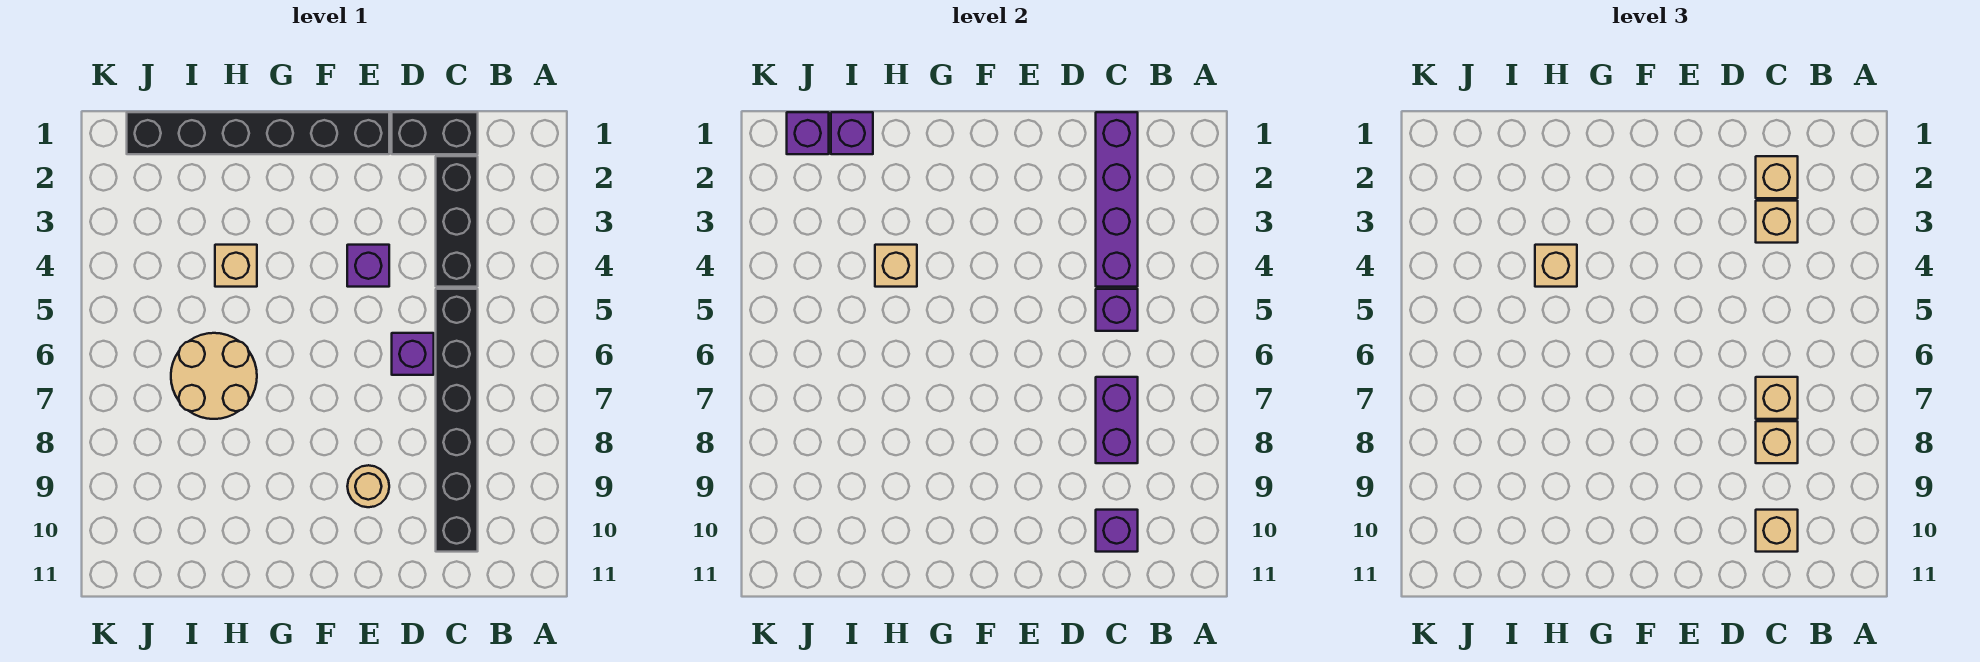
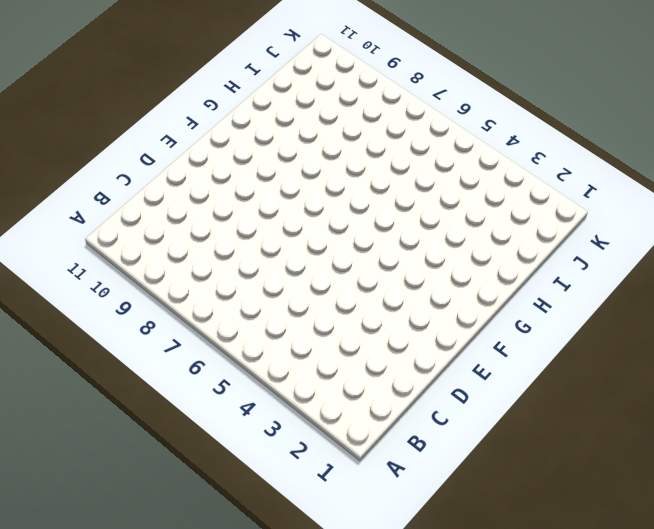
none -> black brick C1:D1 level 1
none -> black brick C2:C4 level 1
none -> black brick C5:C10 level 1

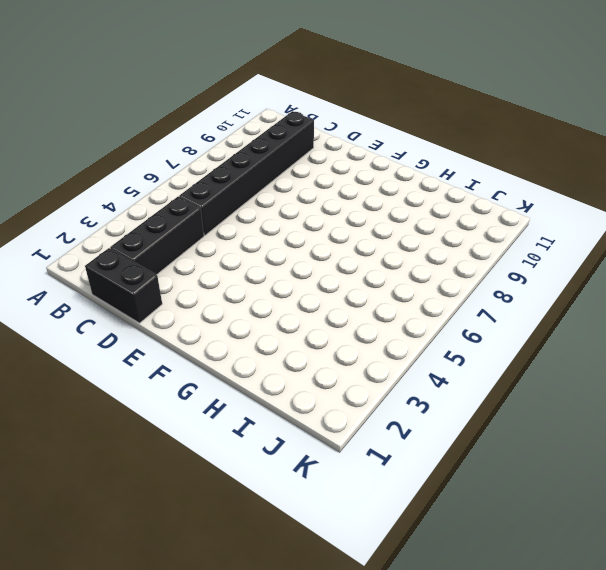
none -> purple brick D6 level 1
none -> black brick E1:J1 level 1
none -> purple brick E4 level 1

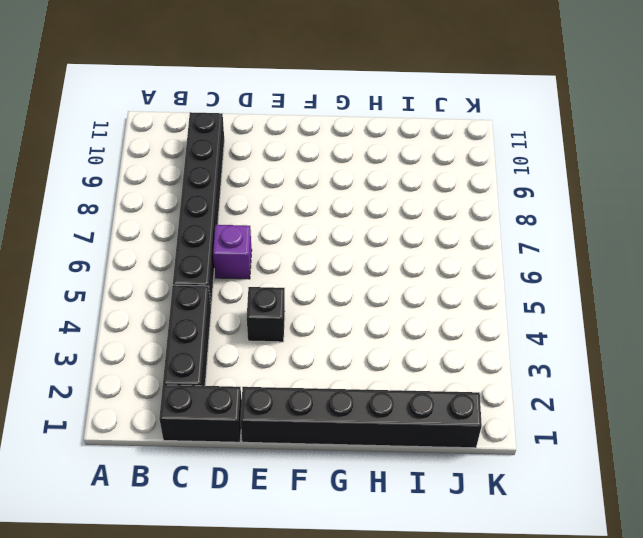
black brick E4 level 1 -> purple brick E4 level 1
none -> tan round brick E9 level 1
none -> tan brick H4 level 1
none -> tan round brick H6:I7 level 1

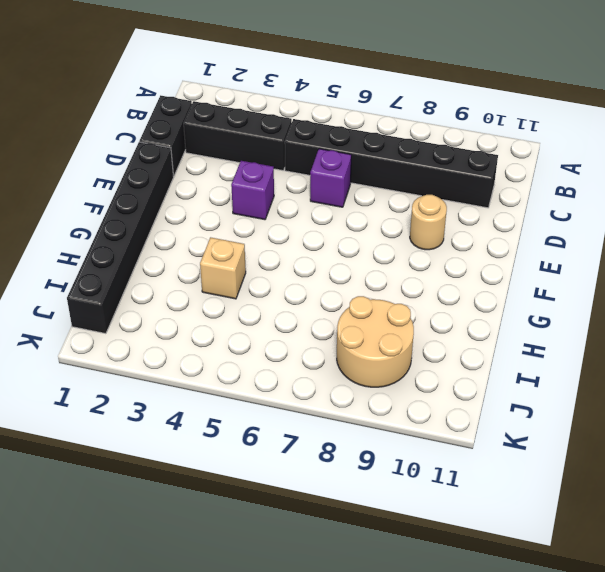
tan round brick I8:J9 level 1 -> tan round brick H6:I7 level 1
none -> purple brick C1:C4 level 2
none -> purple brick C5 level 2
none -> purple brick C7:C8 level 2

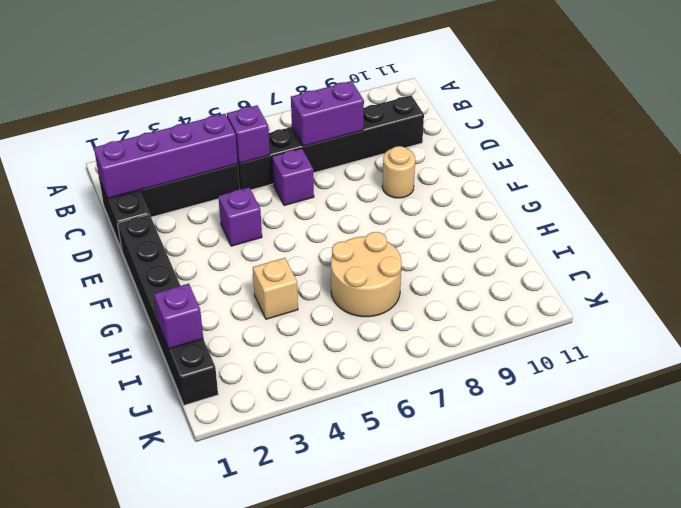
none -> purple brick C10 level 2
none -> tan brick H4 level 2
none -> purple brick J1 level 2

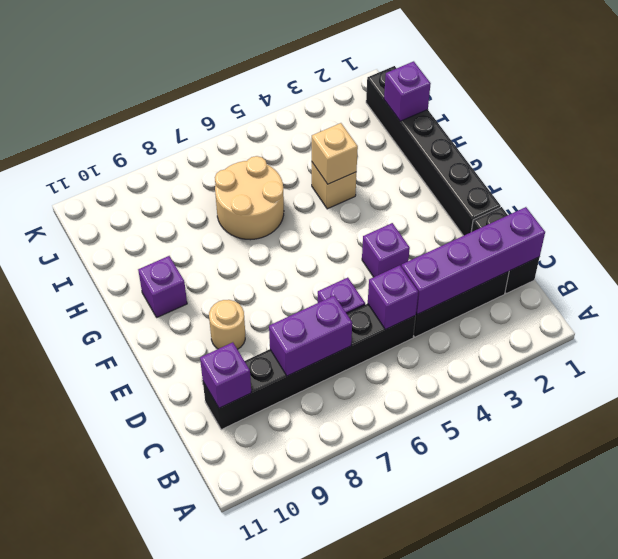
purple brick G10 level 1 -> purple brick J1 level 2
none -> tan brick C2 level 3
none -> tan brick C3 level 3
none -> tan brick C7 level 3

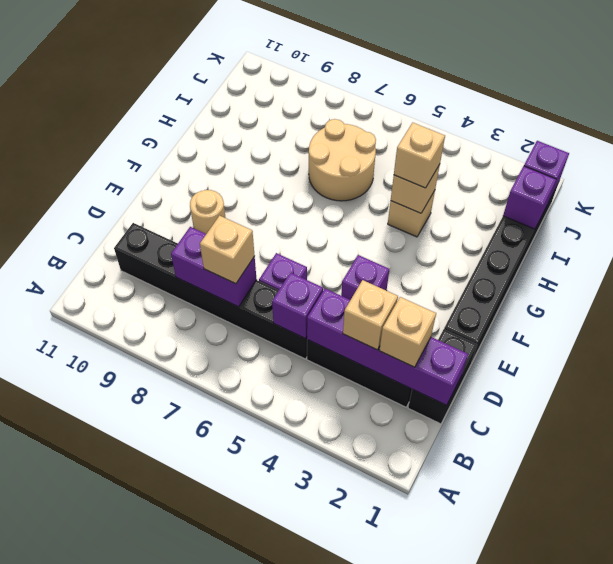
none -> purple brick C10 level 2
none -> tan brick C8 level 3
none -> tan brick C10 level 3

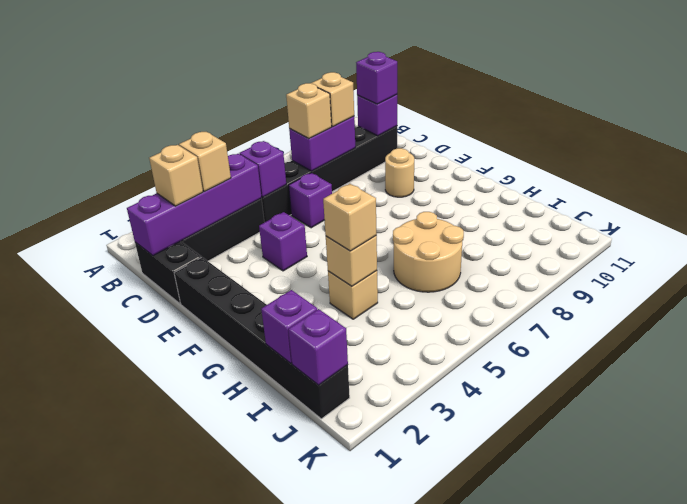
purple brick C10 level 3 -> tan brick C10 level 3

